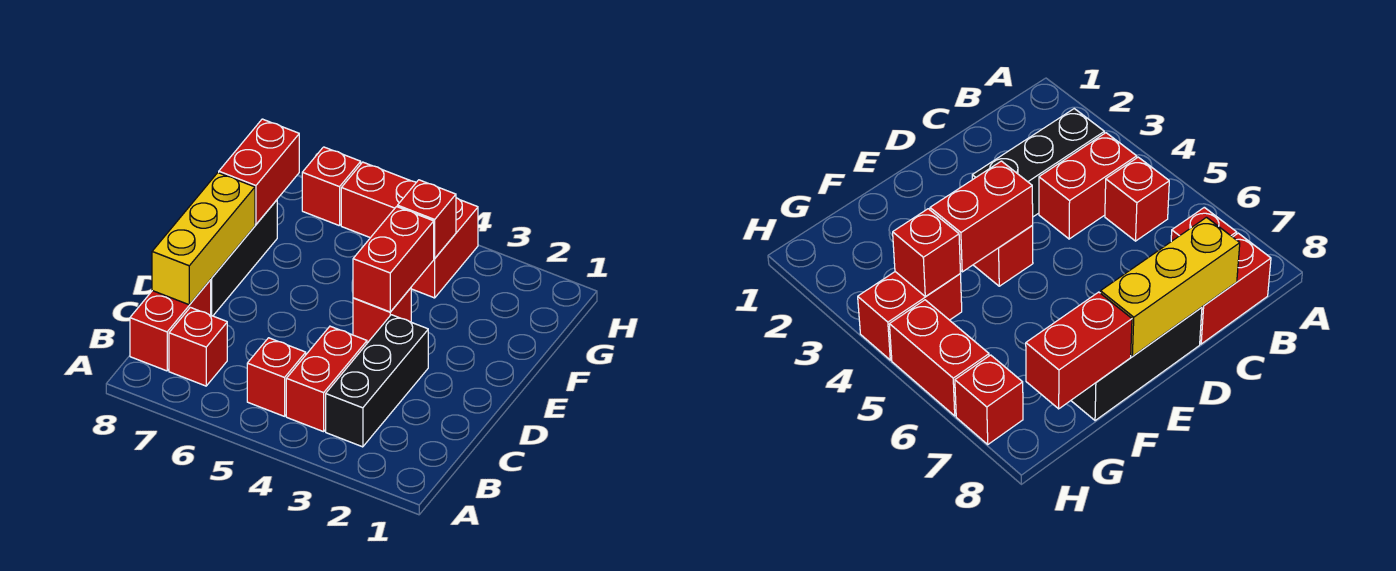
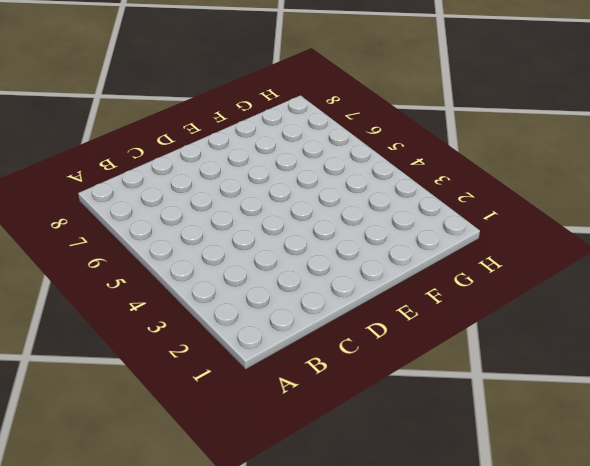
none -> black brick B3:D3 level 1
none -> red brick B4:C4 level 1
none -> red brick B5 level 1

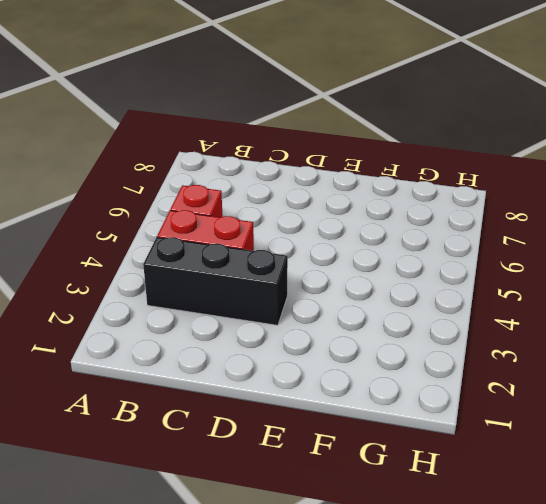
none -> red brick B7 level 1
none -> red brick B8:C8 level 1
none -> black brick D8:F8 level 1

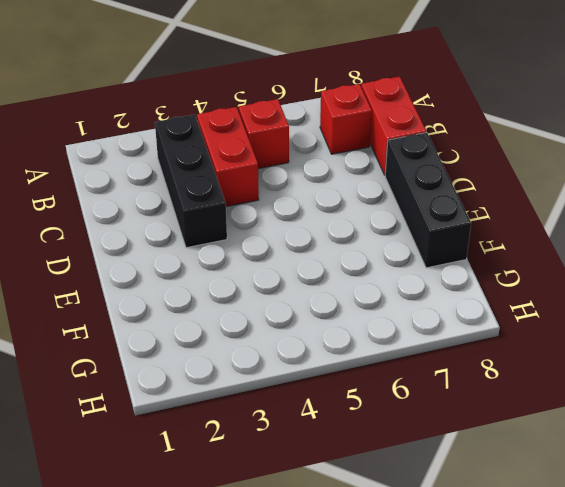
none -> red brick E4 level 1
none -> red brick G4:H4 level 1
none -> red brick H5:H6 level 1

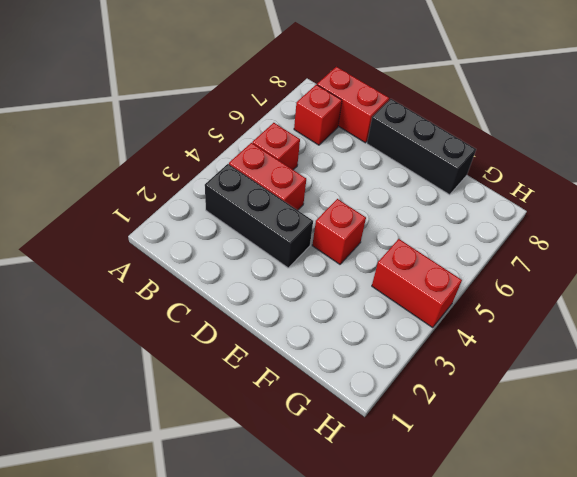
none -> red brick H5:H6 level 1
none -> red brick H7 level 1
none -> yellow brick C8:E8 level 2

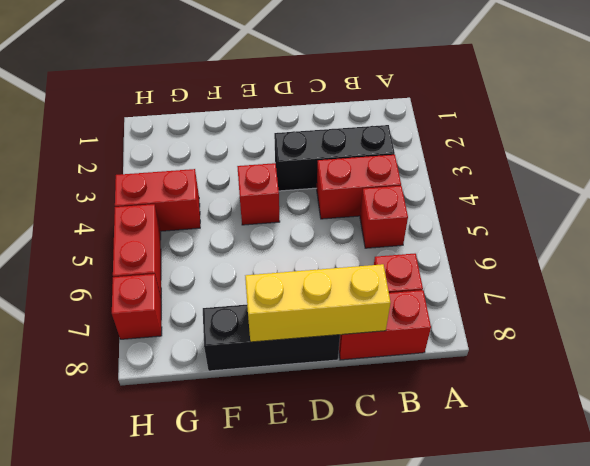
none -> red brick E4:F4 level 2
none -> red brick F8:G8 level 2
none -> red brick G4 level 2

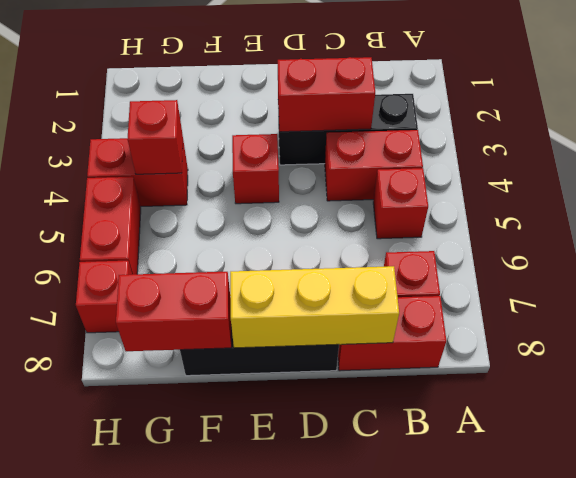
red brick C3:D3 level 2 -> red brick E4:F4 level 2

